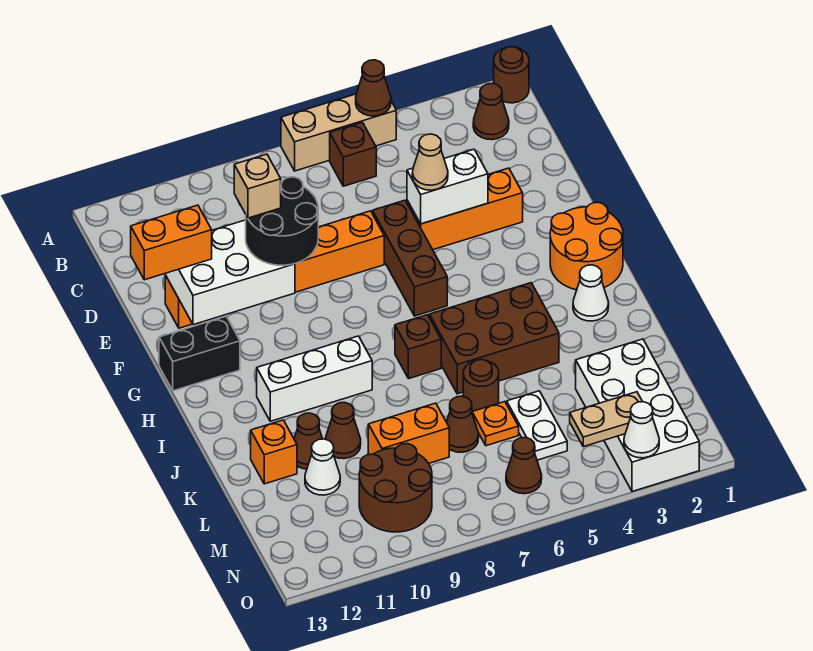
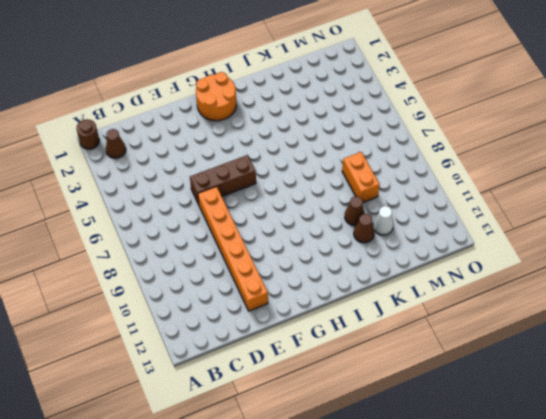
none -> tan brick A5:A7 level 1
none -> brown brick B6 level 1
none -> orange brick E3:E5 level 1
none -> black brick G12:G13 level 1

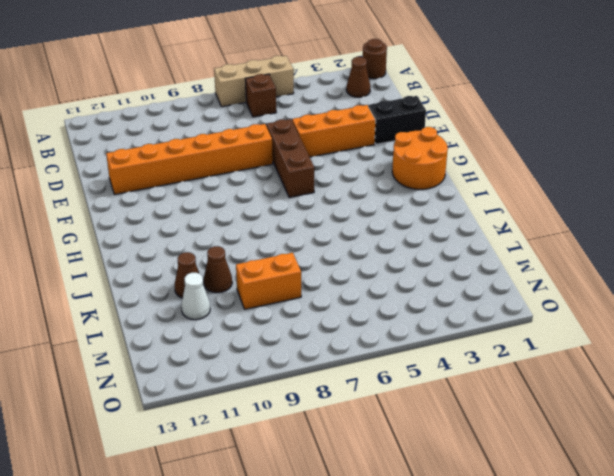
black brick E1:E2 level 1 -> black brick G12:G13 level 1
none -> white cone I2 level 1
none -> brown brick I4:J6 level 1
none -> brown brick I7 level 1
none -> white brick I9:I11 level 1

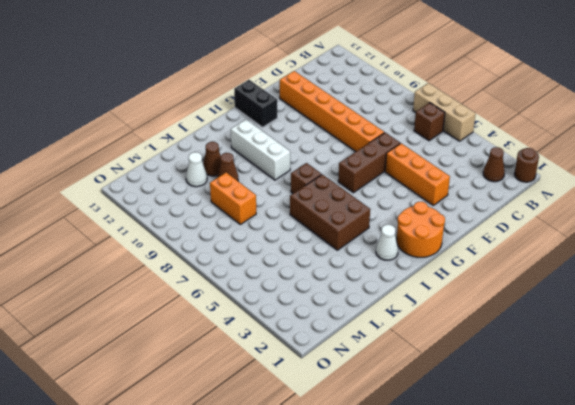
none -> brown round brick K6 level 1
none -> orange brick K12 level 1
none -> white brick L2:O3 level 1
none -> white plate L5:M5 level 1

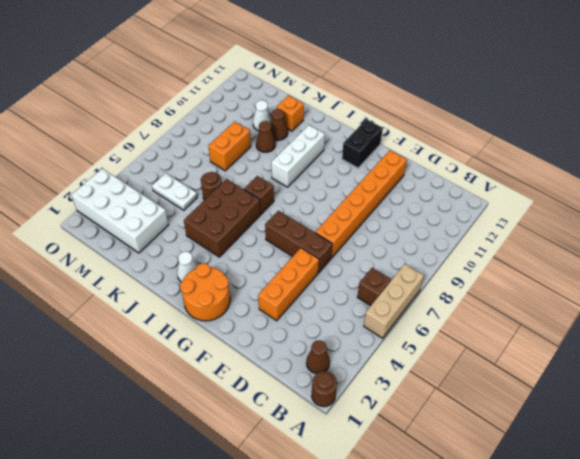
none -> orange plate L6 level 1
none -> brown cone L7 level 1
none -> brown round brick M9:N10 level 1
none -> brown cone N6 level 1

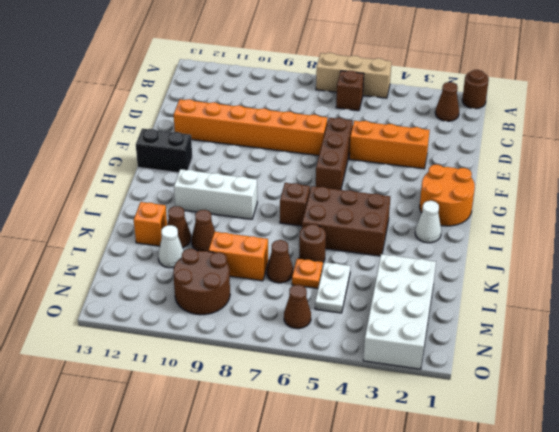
none -> brown cone A5 level 2
none -> white brick E4:E5 level 2
none -> white brick E10:F12 level 2
none -> tan plate N3:N4 level 2

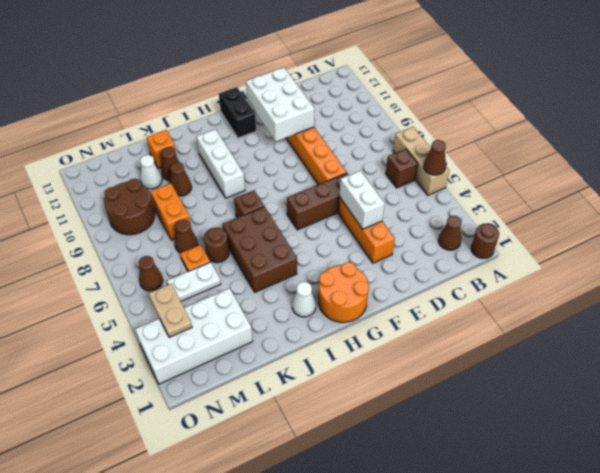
none -> white cone O3 level 2
none -> tan cone E5 level 3
none -> black round brick E9:F10 level 3
none -> orange brick E12:E13 level 3

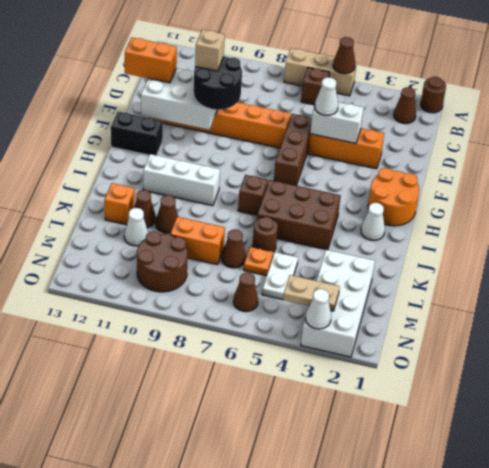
white cone E5 level 3 -> tan cone E5 level 3

